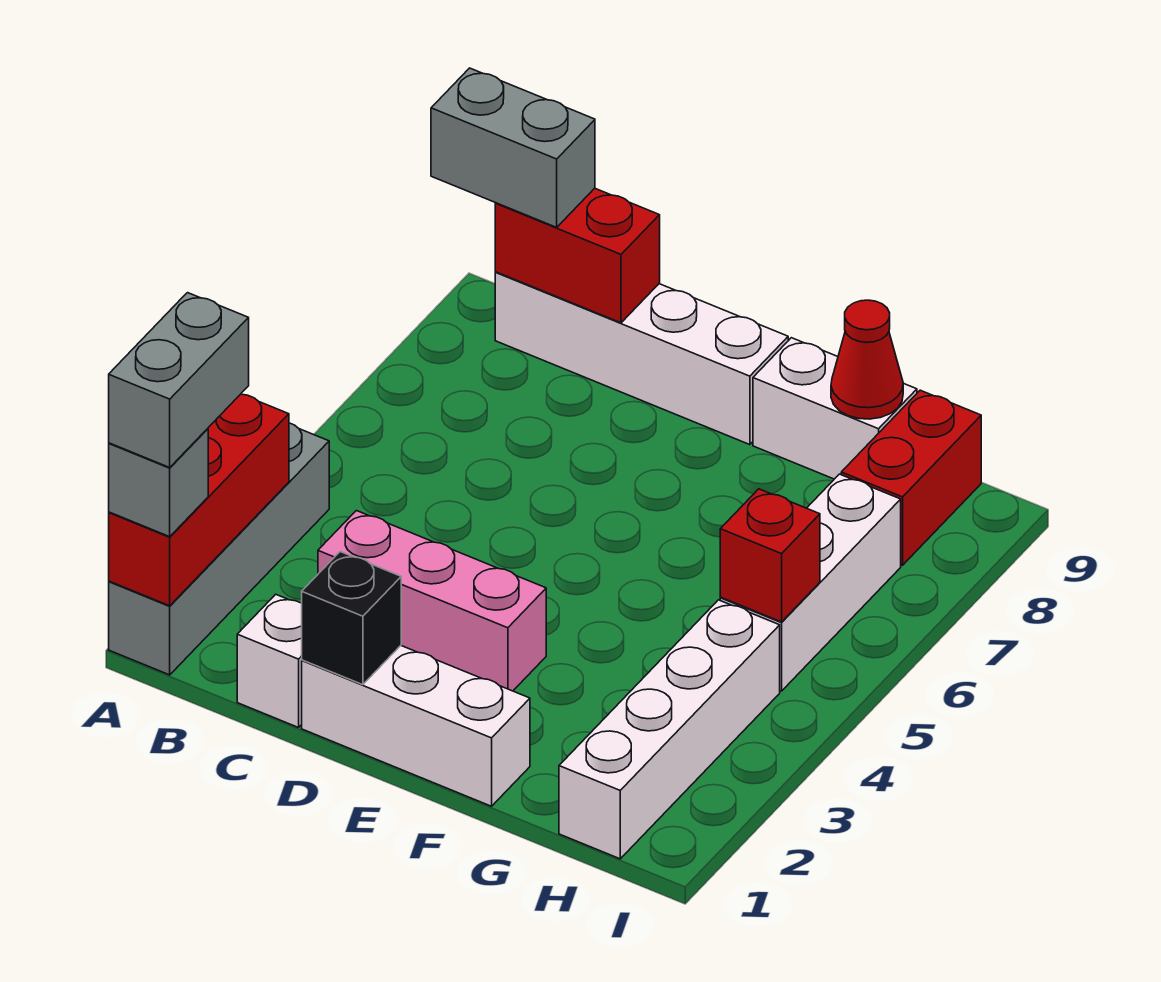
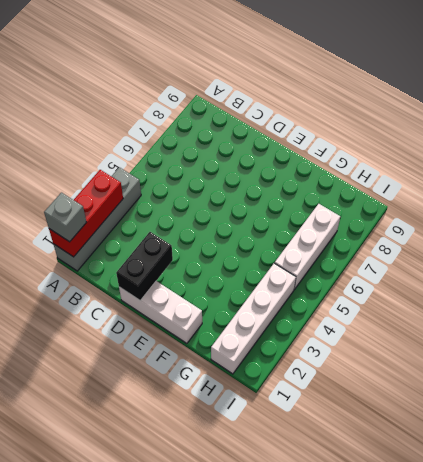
black brick D1:D2 level 2 -> black brick D1 level 2
none -> white brick B9:E9 level 1
none -> white brick C1 level 1
none -> pink brick C3:E3 level 1

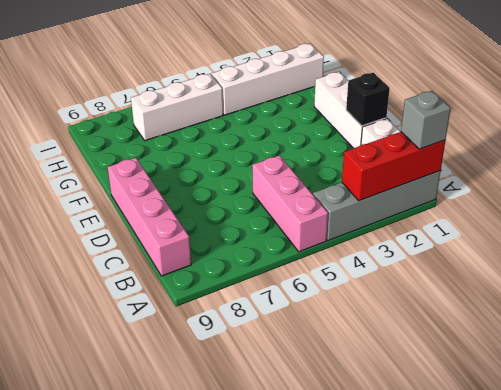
pink brick A5:C5 level 1 -> pink brick C3:E3 level 1
pink brick B9:E9 level 1 -> white brick B9:E9 level 1
none -> white brick F9:G9 level 1
none -> red brick H8:H9 level 1
none -> red brick B9:C9 level 2

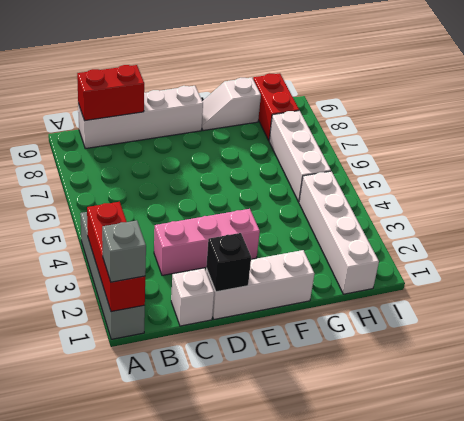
white slope F9:G9 level 1 top G -> white brick F9:G9 level 1
none -> red cone G9 level 2
none -> red brick H5 level 2
none -> grey brick A9:B9 level 3

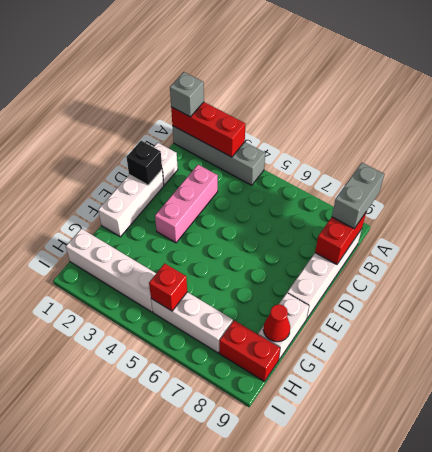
none -> grey brick A1:A2 level 4

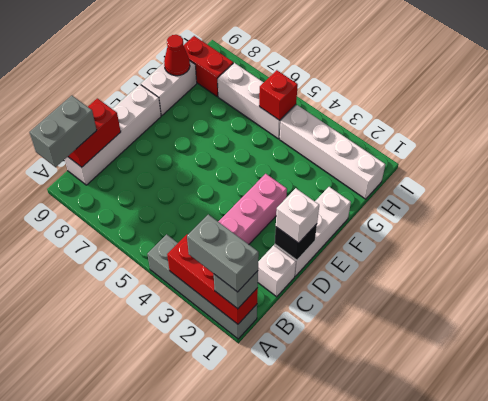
white brick D1 level 3 -> none

